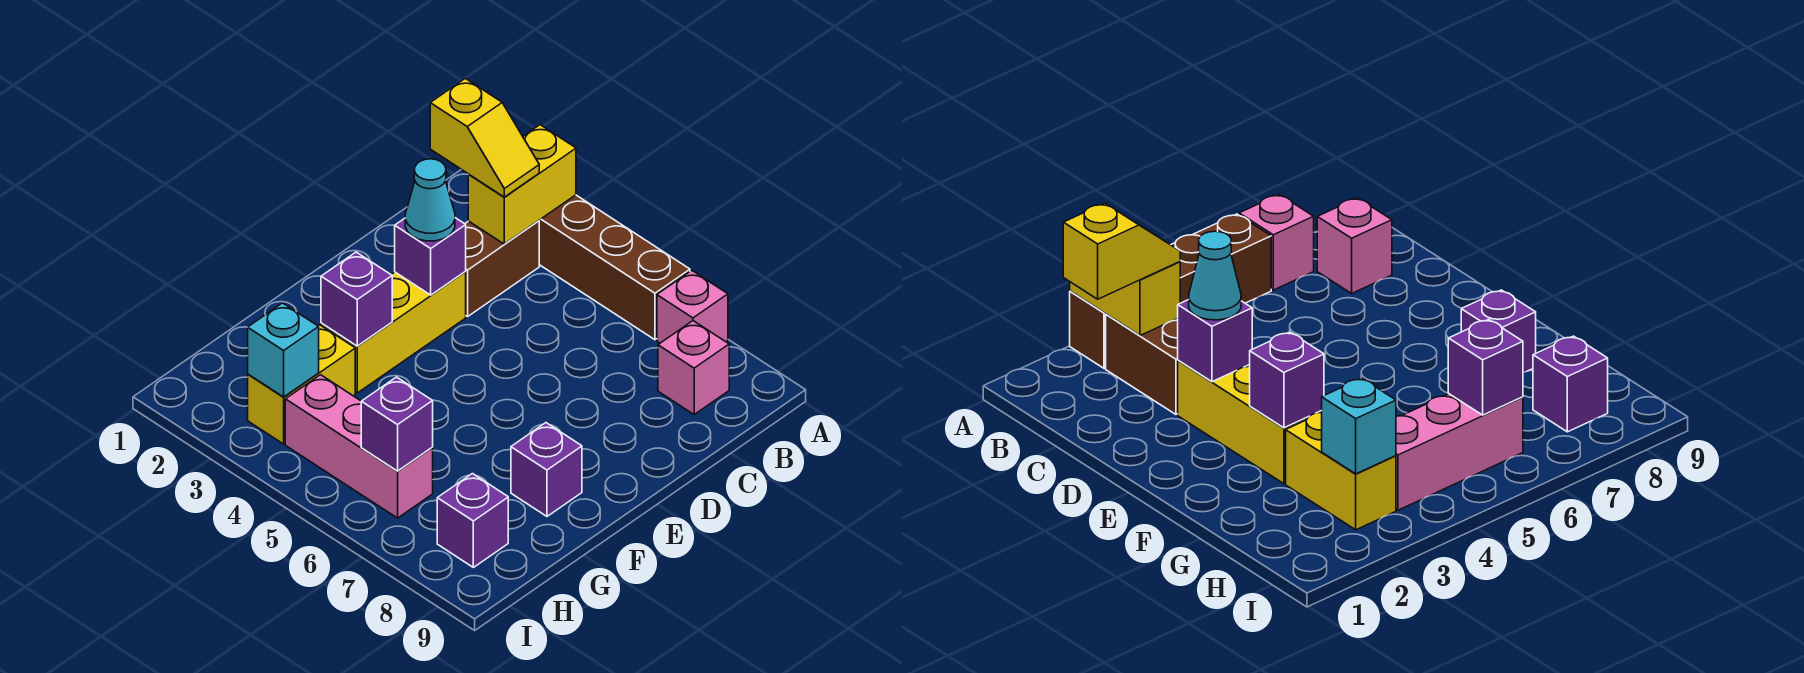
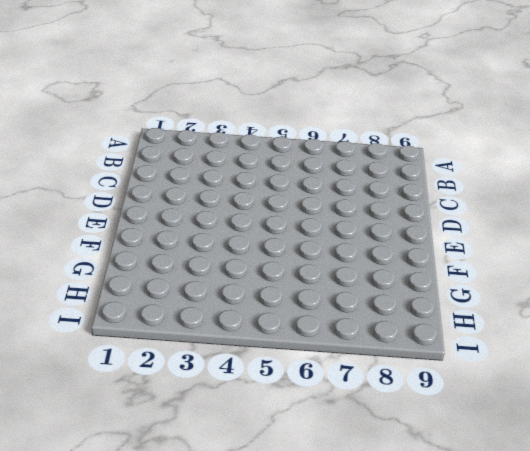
none -> brown brick A3:A6 level 1
none -> pink brick A7 level 1
none -> brown brick B3:C3 level 1

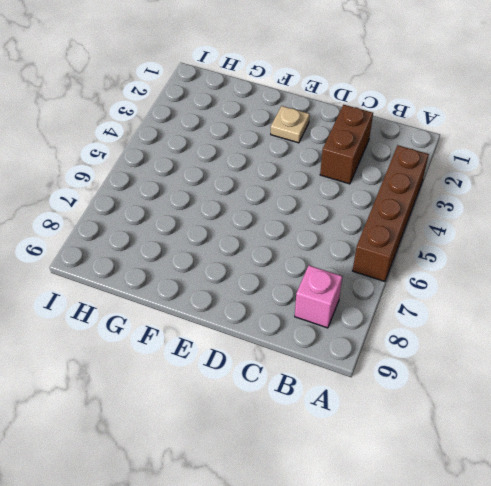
brown brick C2:C3 level 1 -> brown brick B3:C3 level 1
tan plate E2 level 1 -> none
none -> pink brick A7 level 1
none -> yellow brick D3:F3 level 1
none -> purple brick F8 level 1

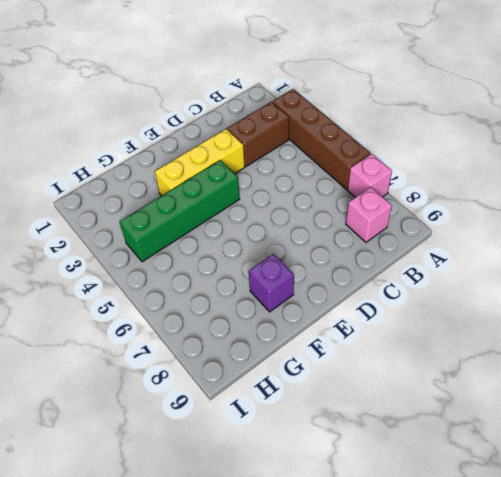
green brick E4:H4 level 1 -> pink brick H4:H6 level 1
none -> yellow brick G3:H3 level 1
none -> purple brick H8 level 1
none -> yellow brick A3:B3 level 2

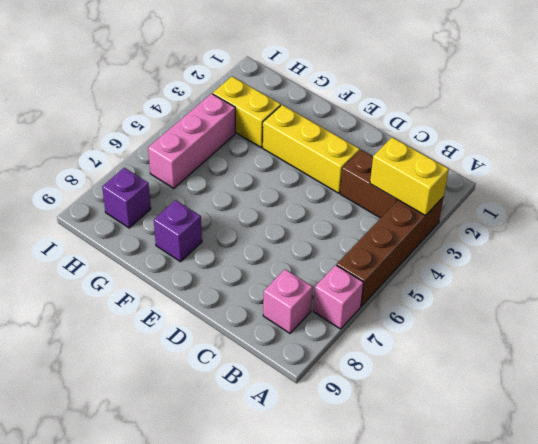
none -> purple brick D3 level 2
none -> purple brick F3 level 2
none -> cyan brick H3 level 2

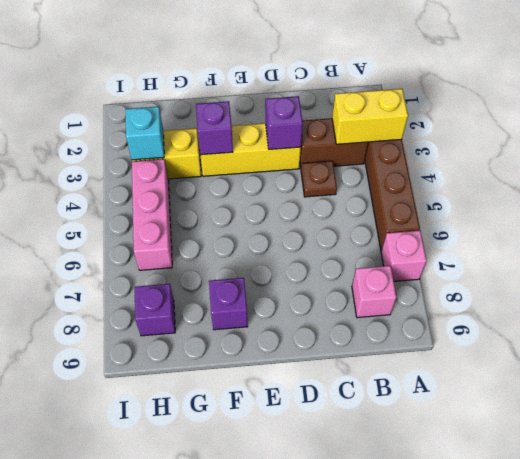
brown plate C4 level 1 -> none
none -> purple brick H6 level 2
none -> yellow slope B2:B3 level 3 top 2
none -> cyan cone D3 level 3

